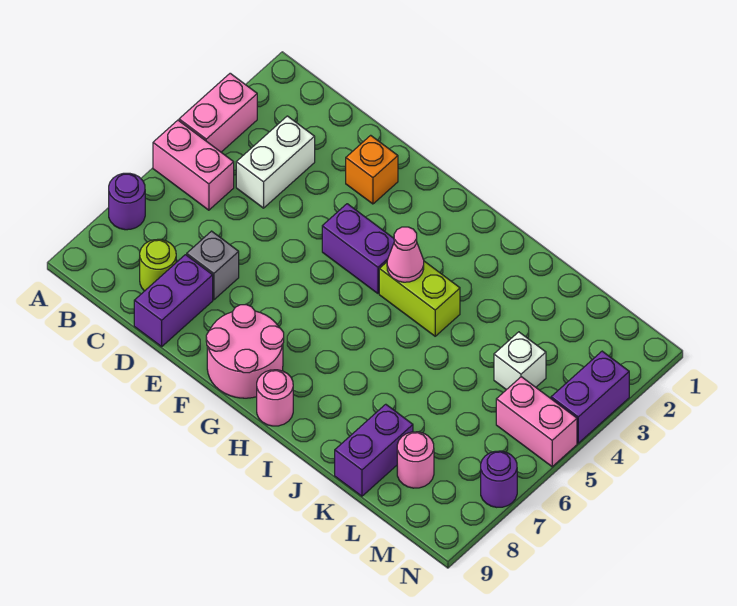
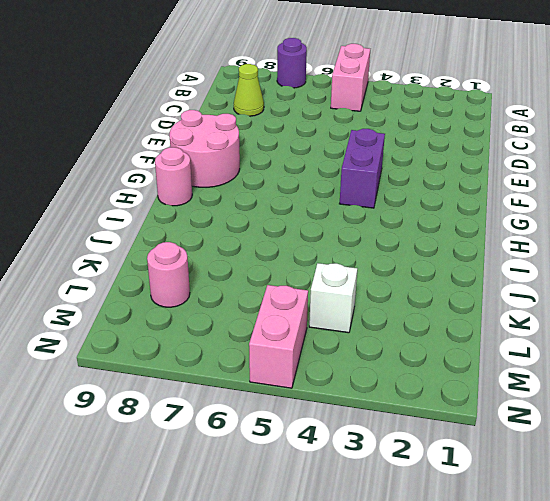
lime cone C8 level 1 -> lime round brick C8 level 1
none -> pink brick A3:A4 level 1
none -> white brick C3:C4 level 1
none -> grey brick D7 level 1

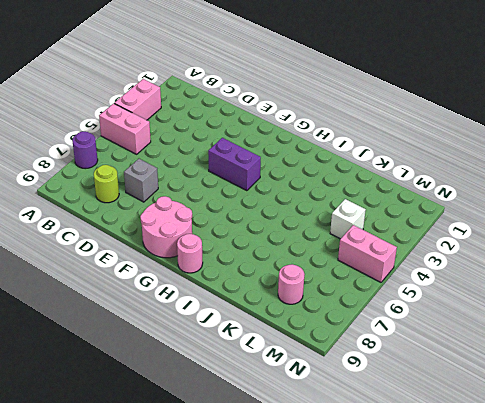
none -> white brick C3:C4 level 1
none -> purple brick D8:D9 level 1
none -> orange brick E2 level 1

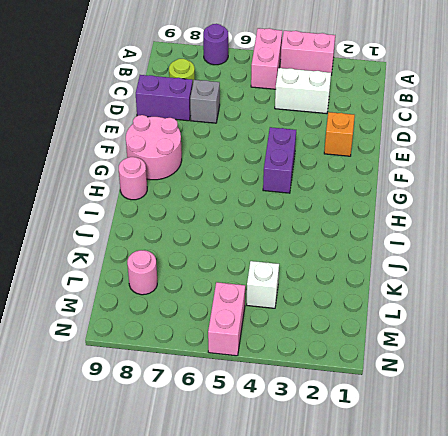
none -> lime brick H4:I4 level 1
none -> purple brick K8:K9 level 1
none -> purple brick N3:N4 level 1

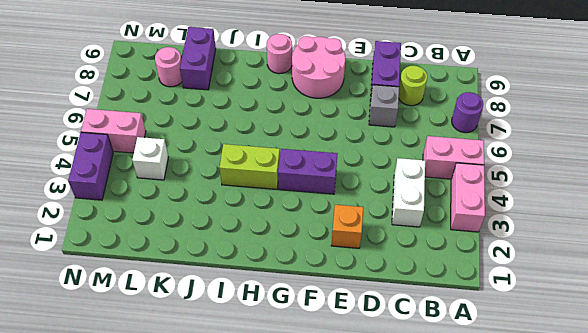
none -> purple round brick N7 level 1
none -> pink cone H4 level 2

